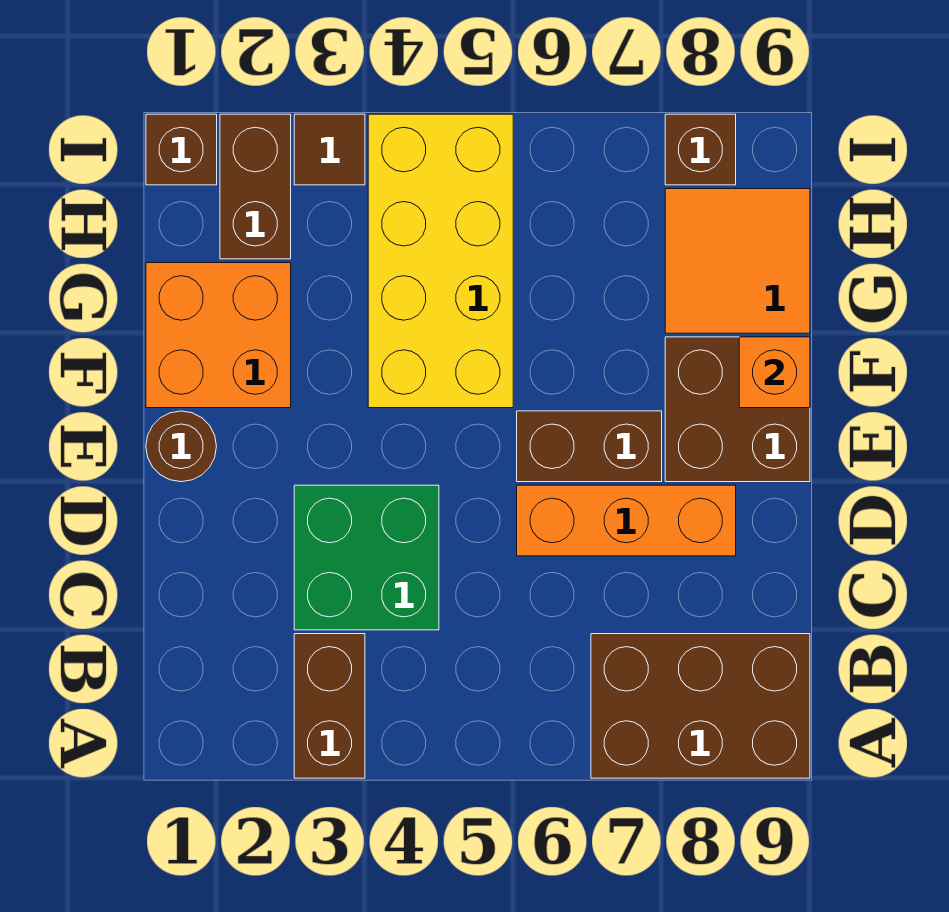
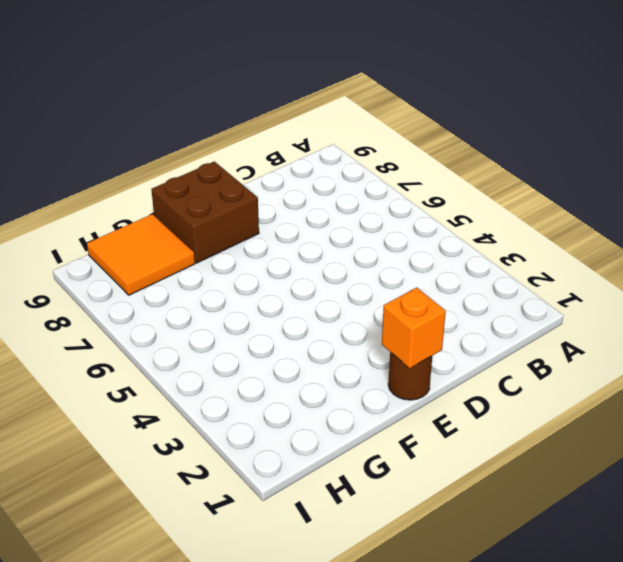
orange brick E1 level 2 -> orange brick F9 level 2
none -> brown brick A3:B3 level 1
none -> brown brick A7:B9 level 1
none -> green brick C3:D4 level 1

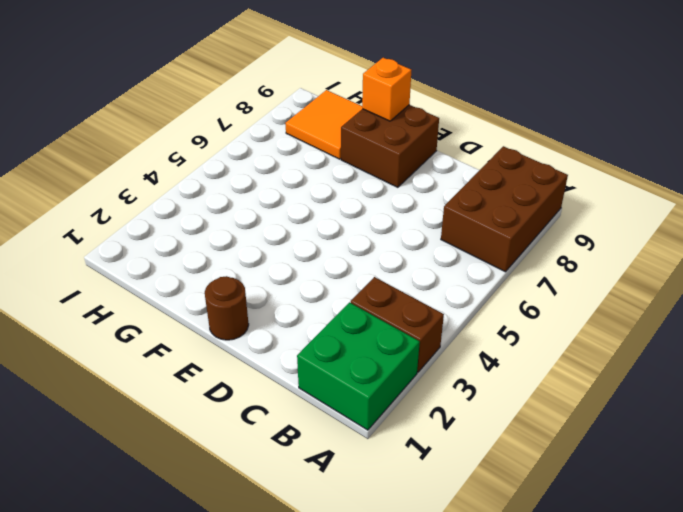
green brick A1:B2 level 1 -> green brick C3:D4 level 1
none -> orange brick D6:D8 level 1
none -> brown brick E6:E7 level 1
none -> orange brick F1:G2 level 1

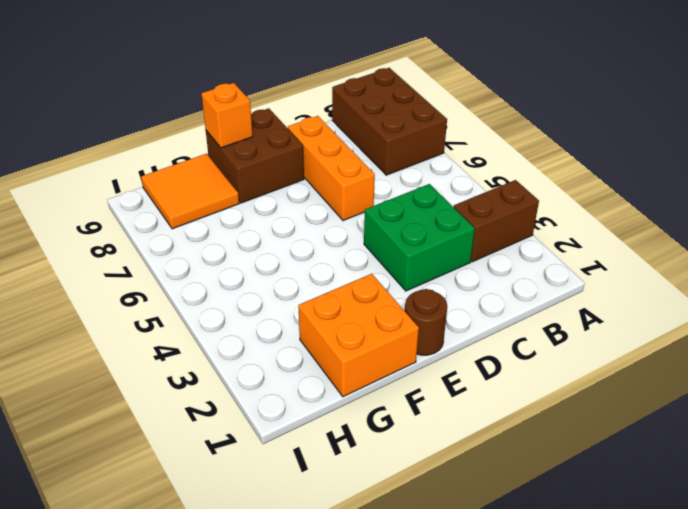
none -> brown brick E6:E7 level 1
none -> yellow brick F4:I5 level 1
none -> brown brick H2:I2 level 1

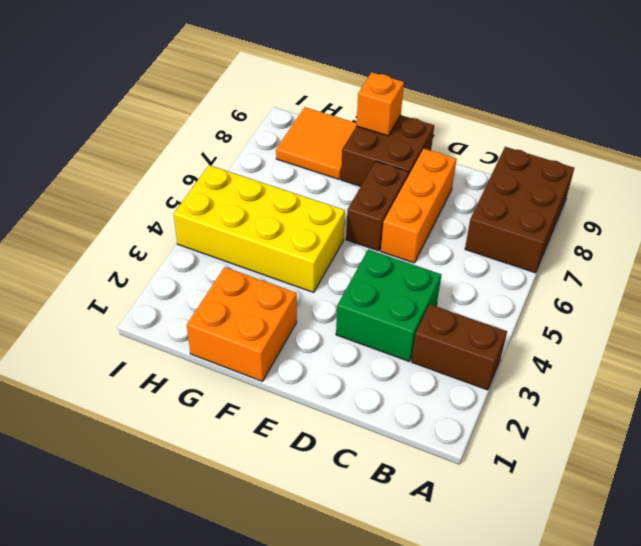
none -> brown round brick E1 level 1
none -> brown brick H2:I2 level 1
none -> brown brick I1 level 1

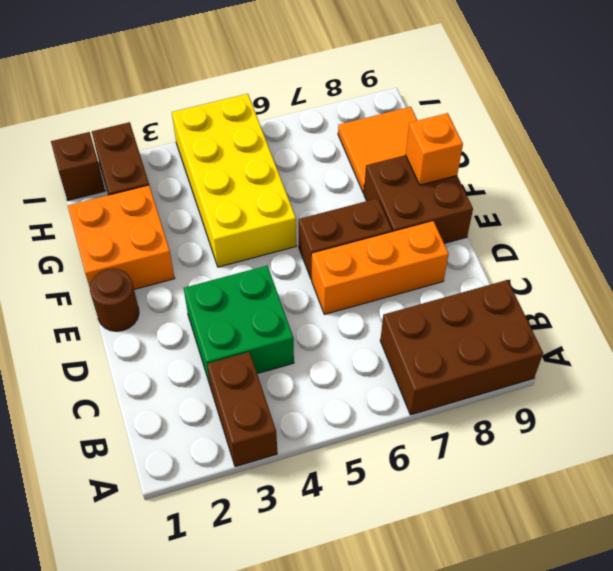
none -> brown tile I3 level 1
none -> brown brick I8 level 1

